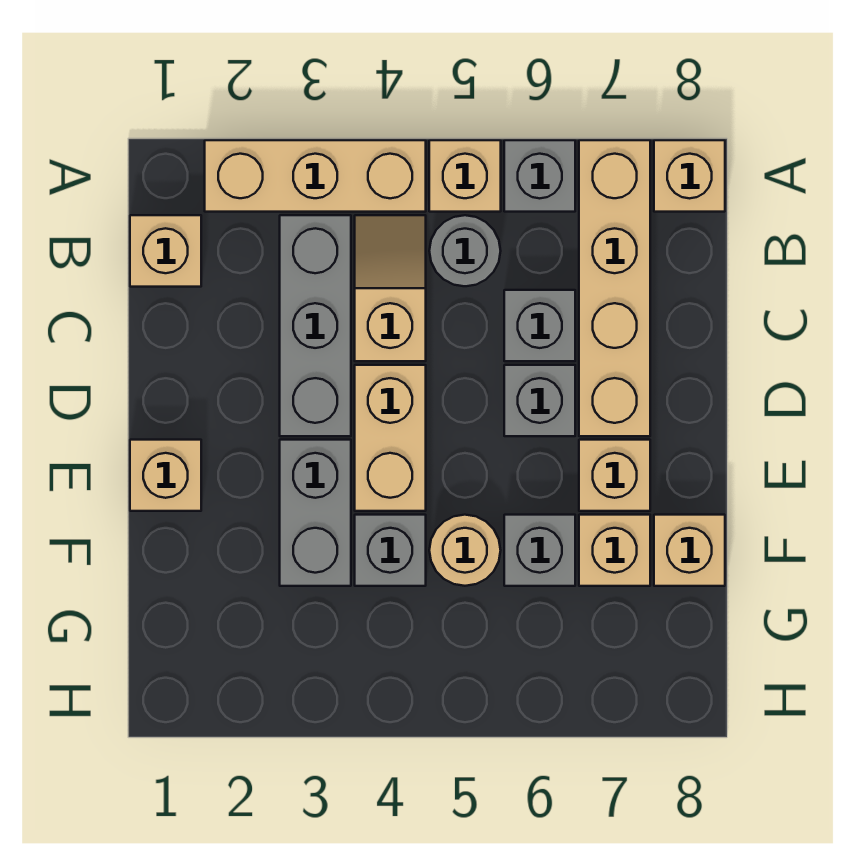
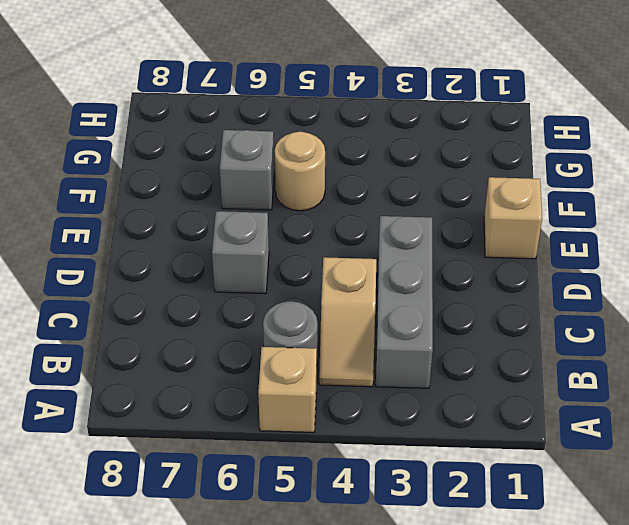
none -> tan brick A2:A4 level 1
none -> grey brick A6 level 1
none -> tan brick A7:D7 level 1

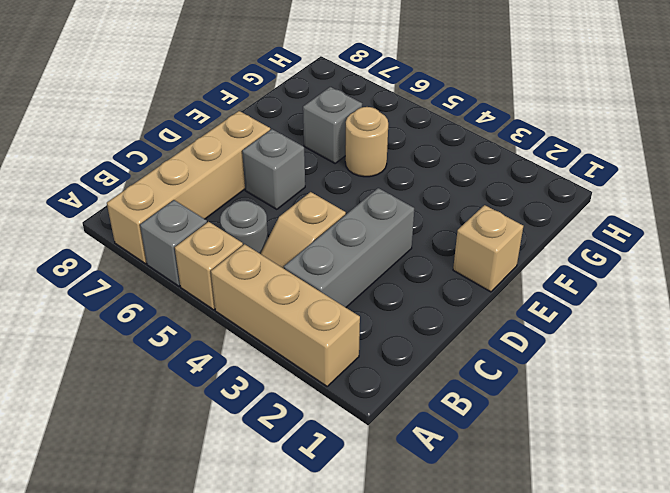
none -> tan brick A8 level 1
none -> tan brick B1 level 1
none -> grey brick C6 level 1

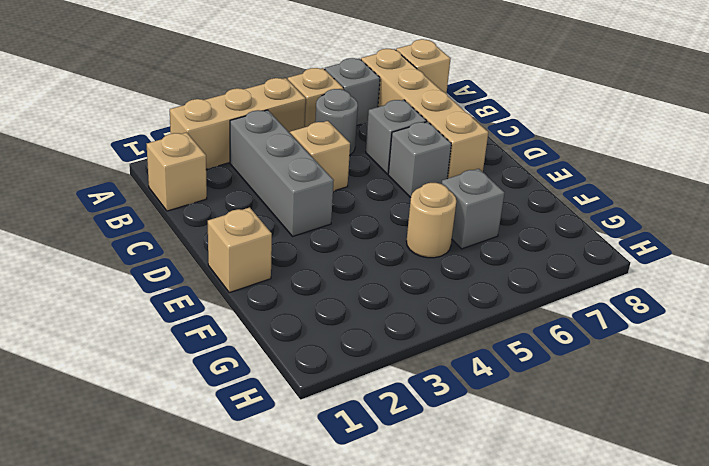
none -> tan brick D4:E4 level 1
none -> grey brick E3:F3 level 1
none -> tan brick E7 level 1

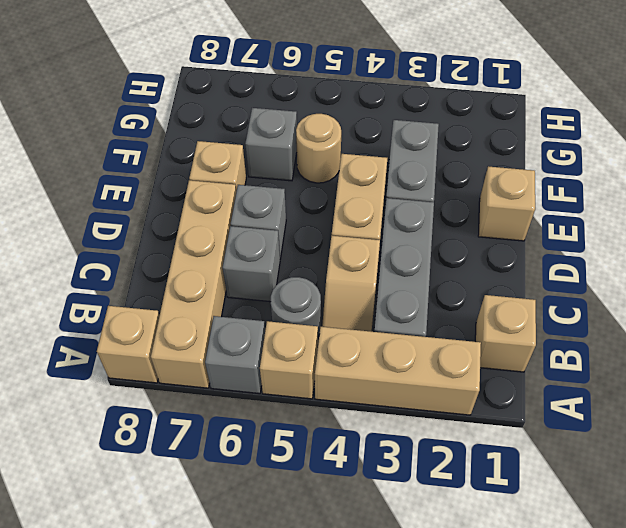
none -> grey brick F4 level 1
none -> tan brick F7 level 1
none -> tan brick F8 level 1

